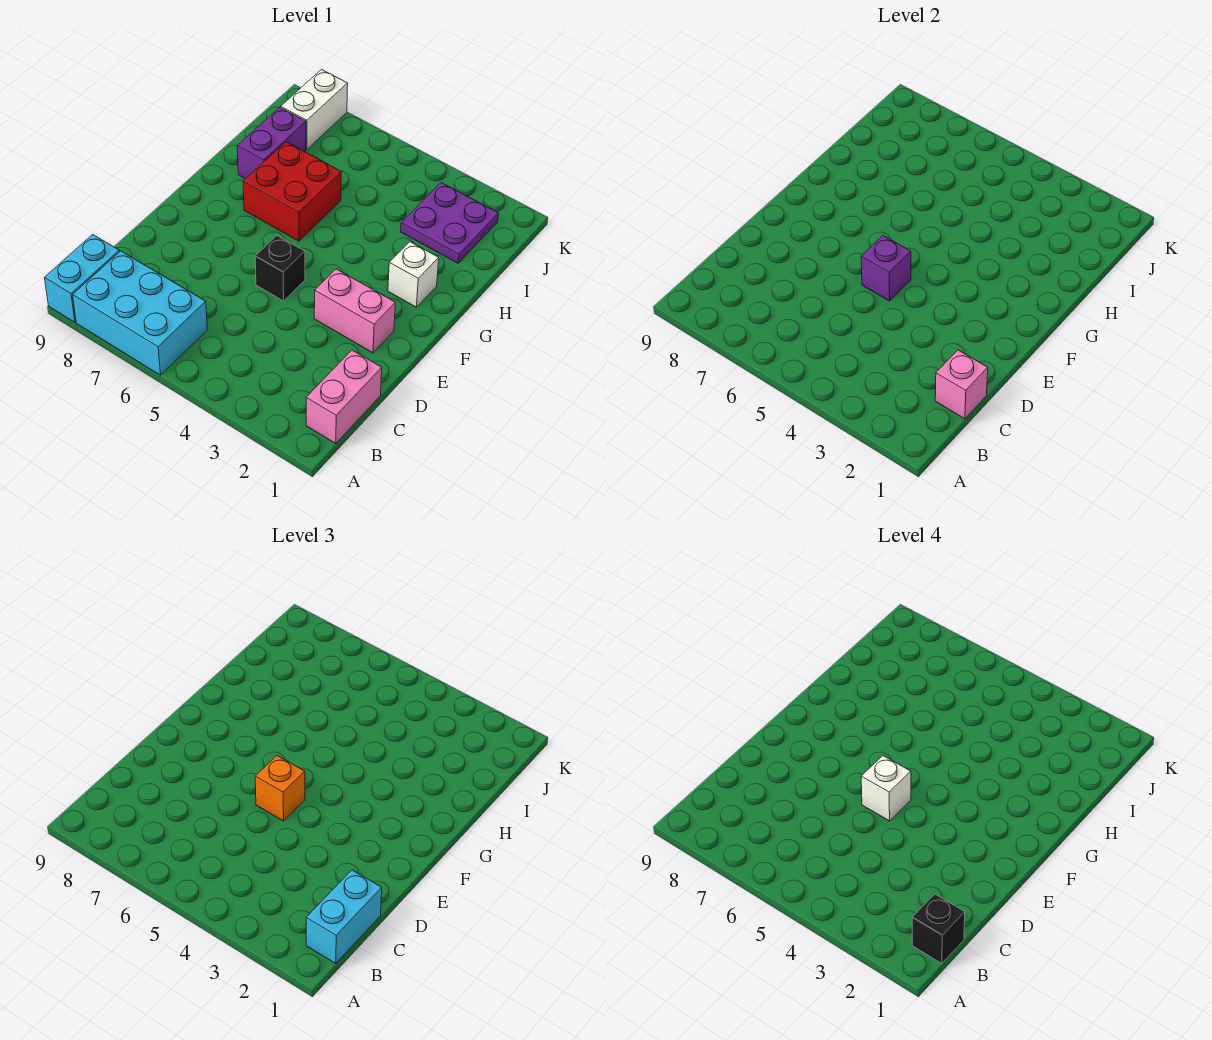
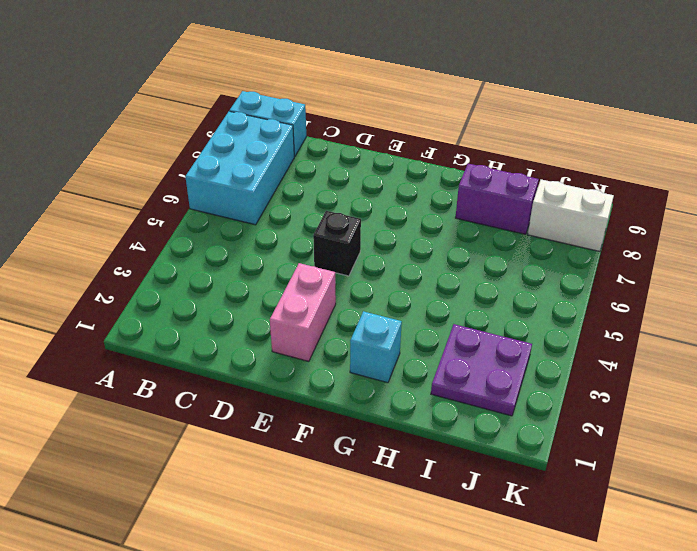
cyan brick G2 level 1 -> white brick G2 level 1
none -> pink brick B1:C1 level 1
none -> red brick G6:H7 level 1
none -> pink brick C1 level 2

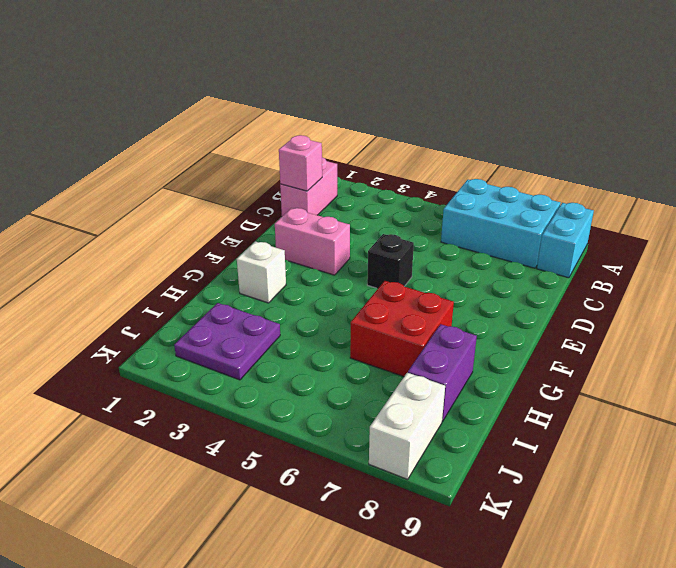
none -> purple brick E5 level 2
none -> cyan brick B1:C1 level 3
none -> orange brick E5 level 3

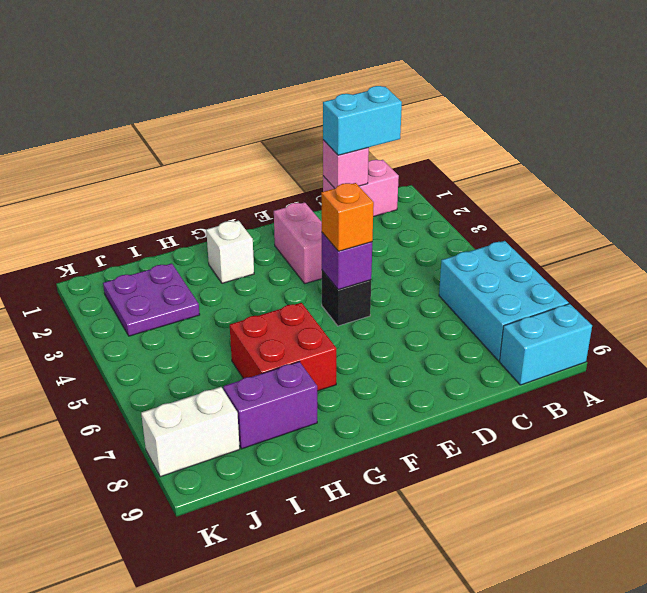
none -> black brick B1 level 4
none -> white brick E5 level 4

